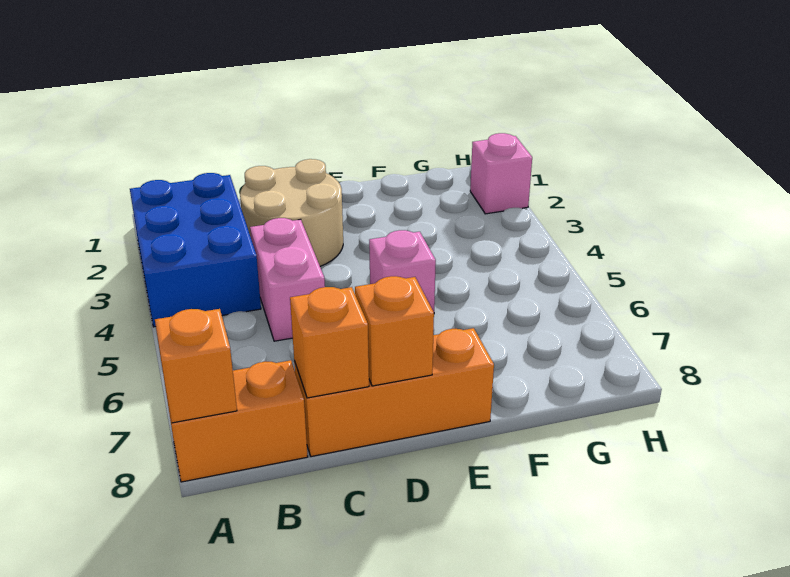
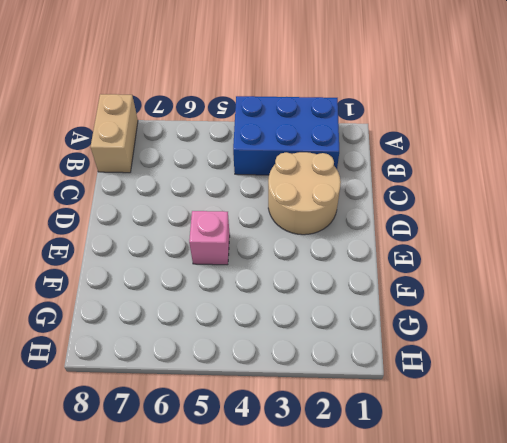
tan brick A8:B8 level 1 -> orange brick A8:B8 level 1
none -> pink brick C4:C5 level 1
none -> orange brick C8:E8 level 1

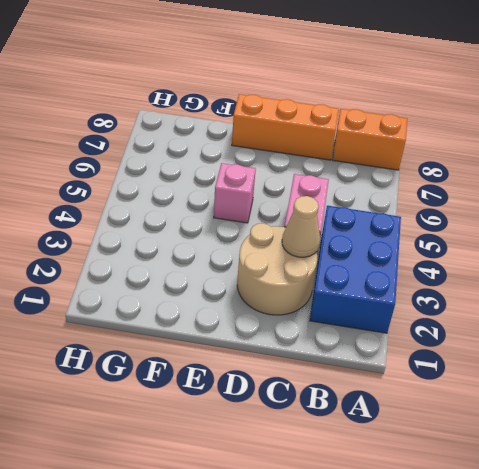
tan cone C3 level 2 -> none
none -> pink brick H2 level 1
none -> orange brick A8 level 2

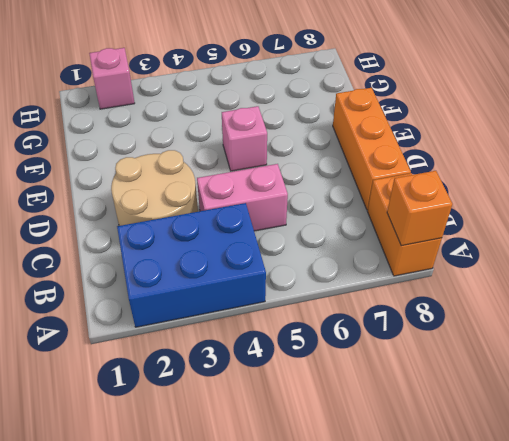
none -> orange brick C8 level 2
none -> orange brick D8 level 2

